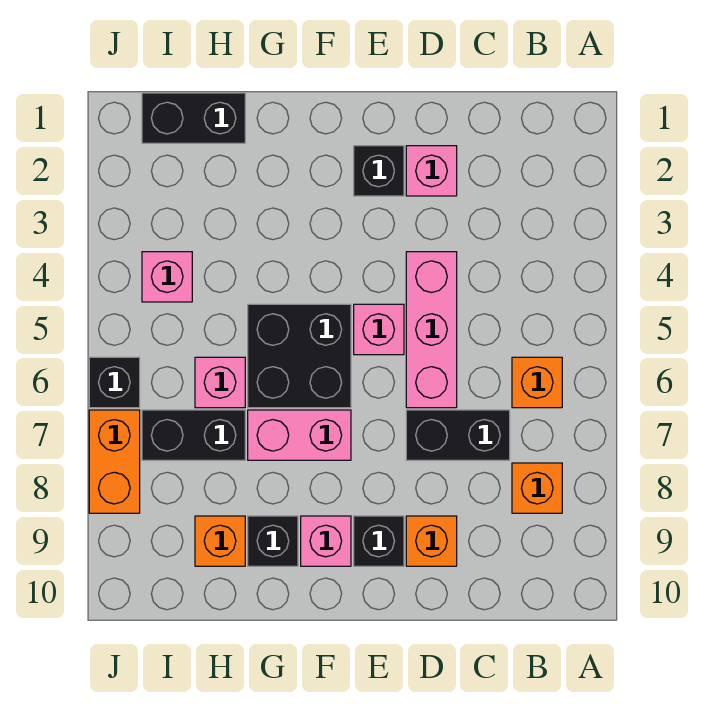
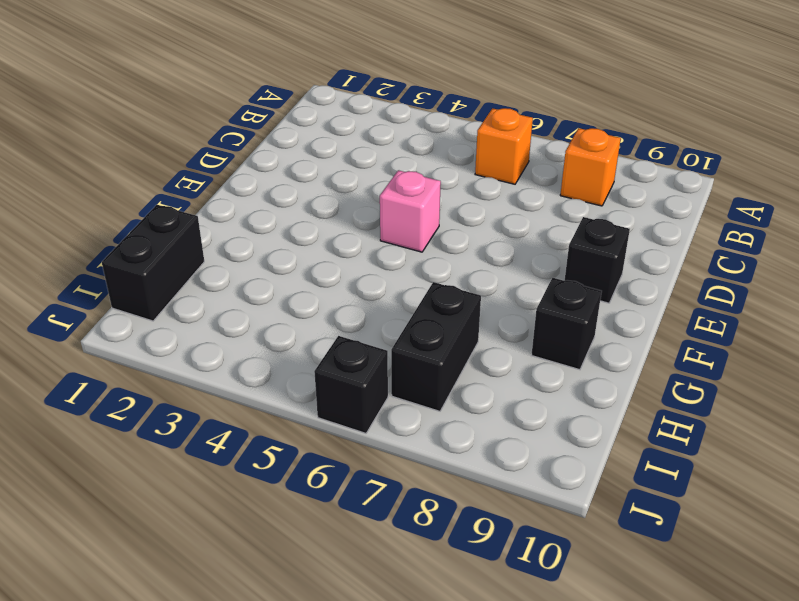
none -> black brick C7:D7 level 1
none -> pink brick D2 level 1
none -> pink brick D4:D6 level 1

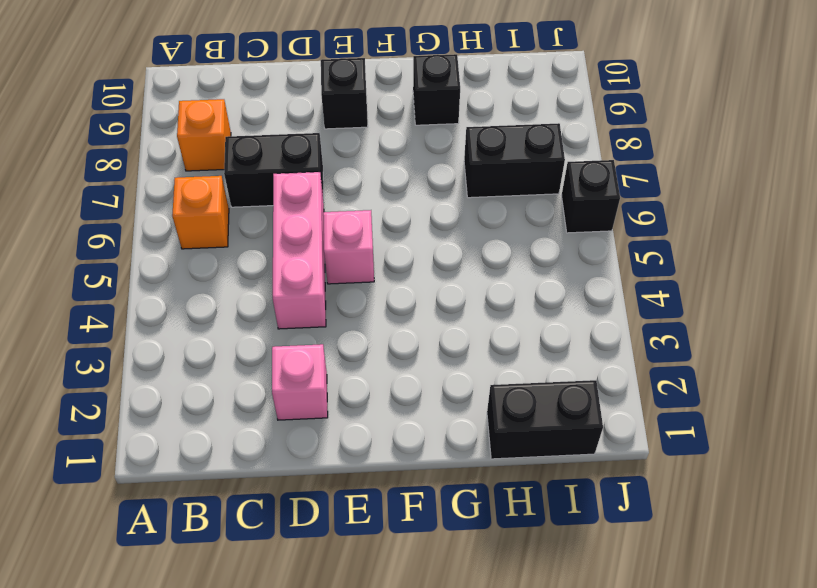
none -> orange brick D9 level 1
none -> black brick E2 level 1
none -> black brick F5:G6 level 1

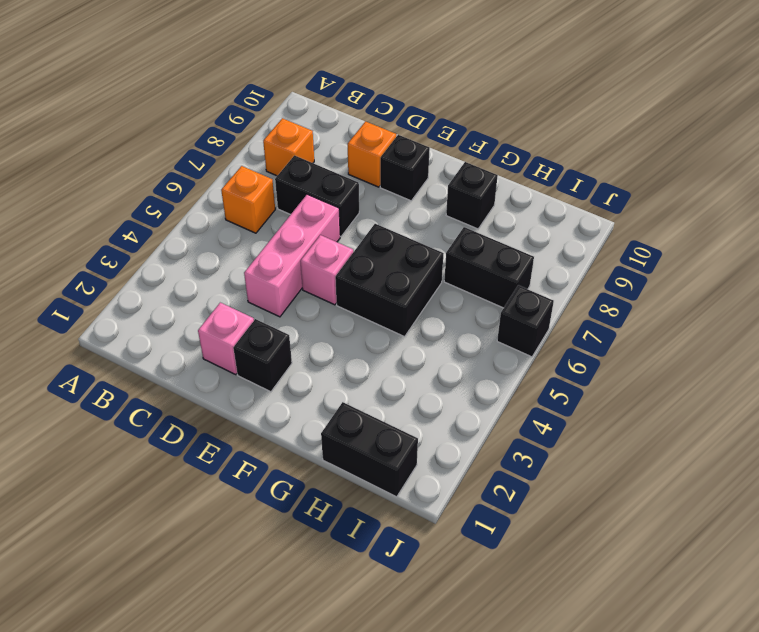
none -> pink brick F7:G7 level 1
none -> pink brick F9 level 1
none -> pink brick H6 level 1

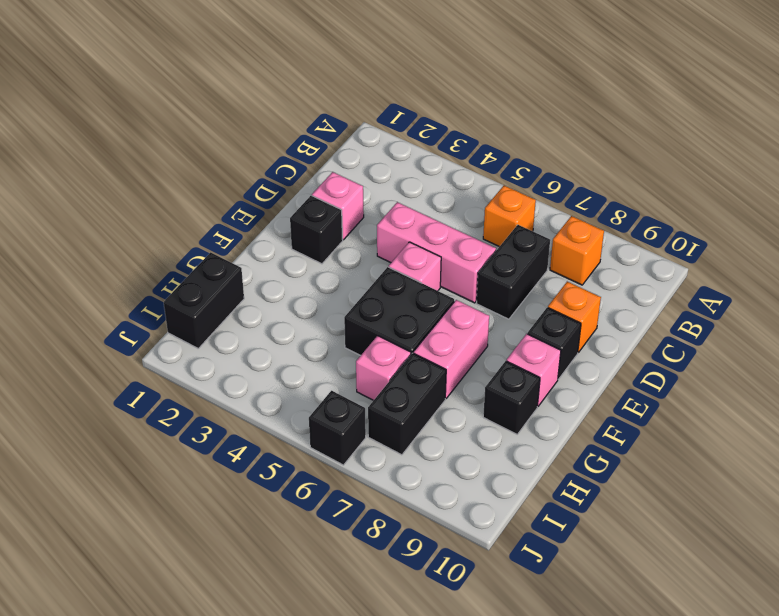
none -> orange brick H9 level 1
none -> pink brick I4 level 1
none -> orange brick J7:J8 level 1

